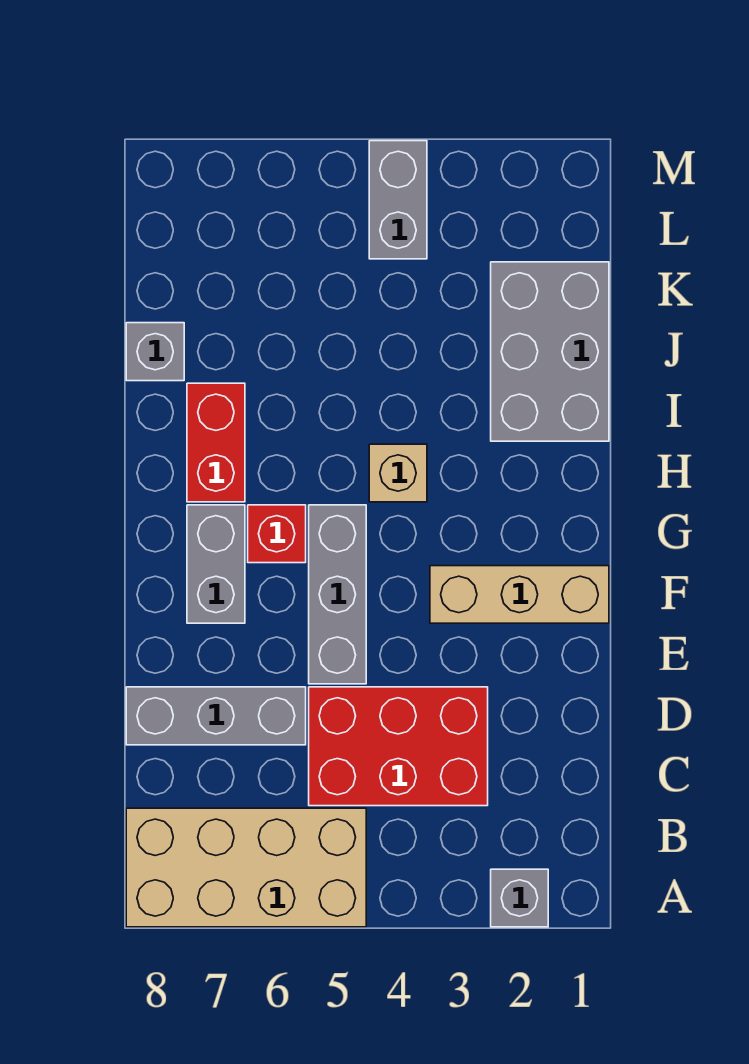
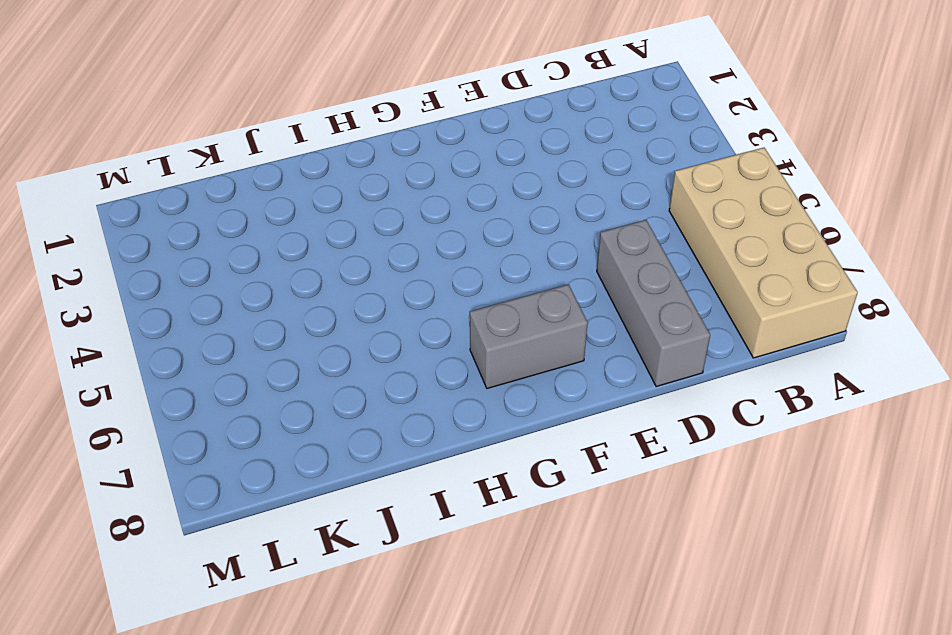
none -> grey brick A2 level 1
none -> red brick C3:D5 level 1
none -> grey brick E5:G5 level 1

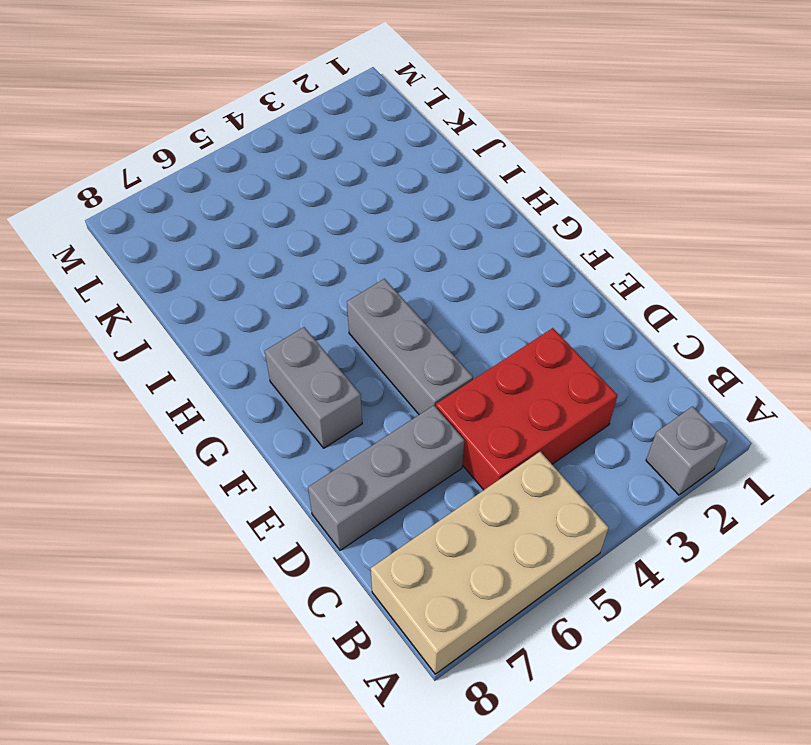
none -> tan brick F1:F3 level 1
none -> red brick G6 level 1
none -> tan brick H4 level 1

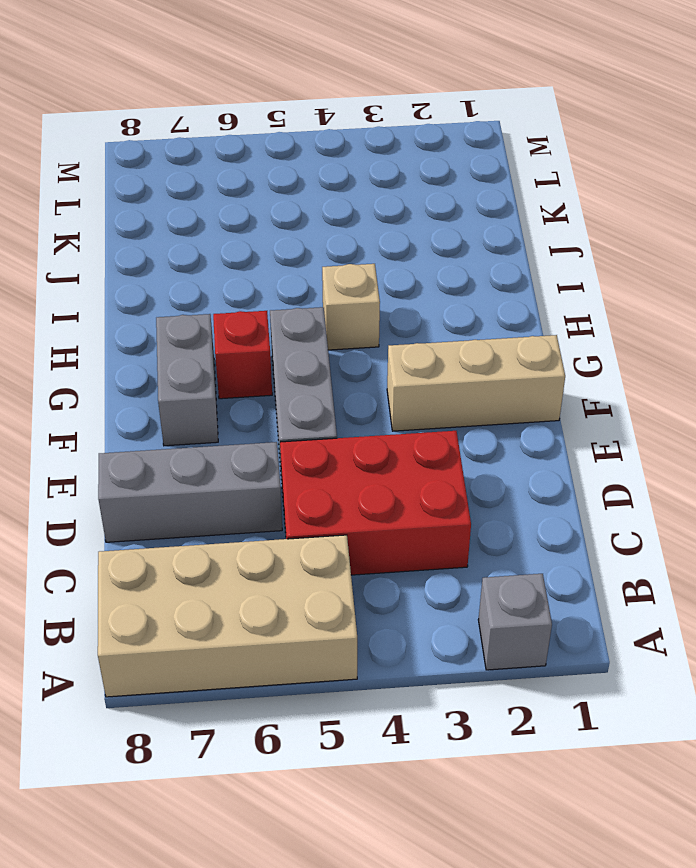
none -> red brick H7:I7 level 1
none -> grey brick I1:K2 level 1
none -> grey brick J8 level 1

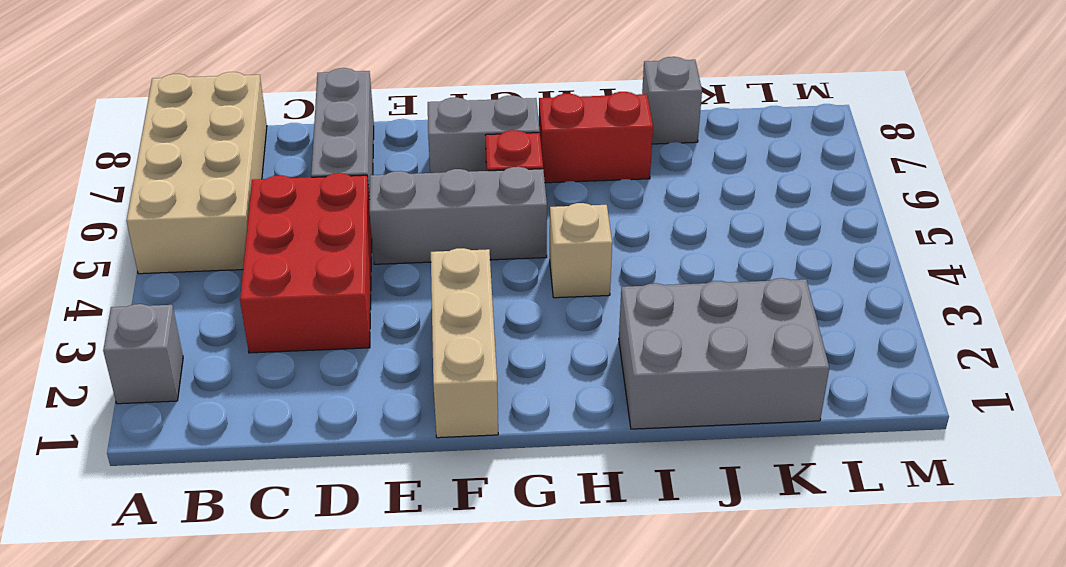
none -> grey brick L4:M4 level 1

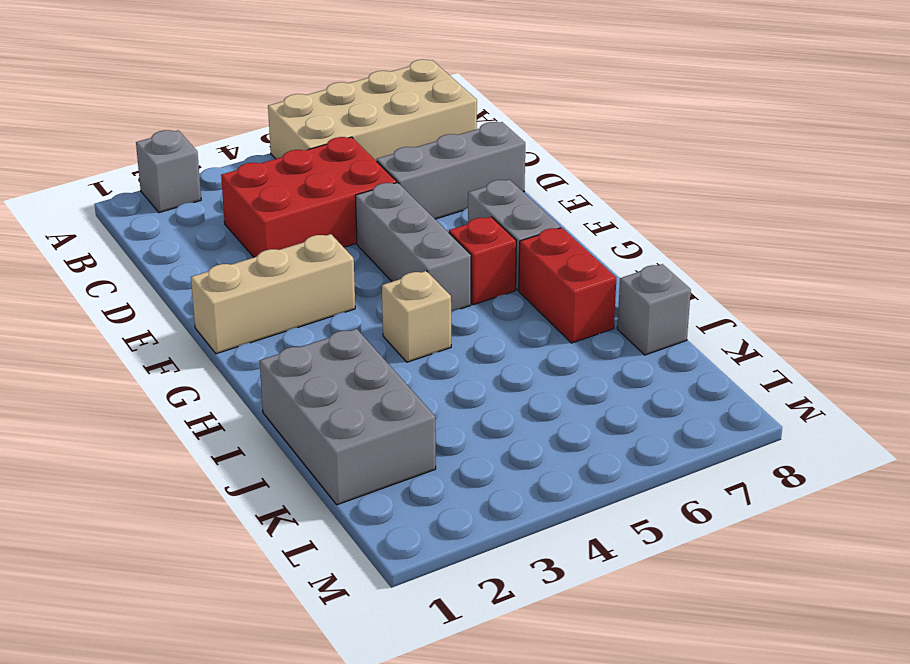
none -> grey brick L4:M4 level 1

